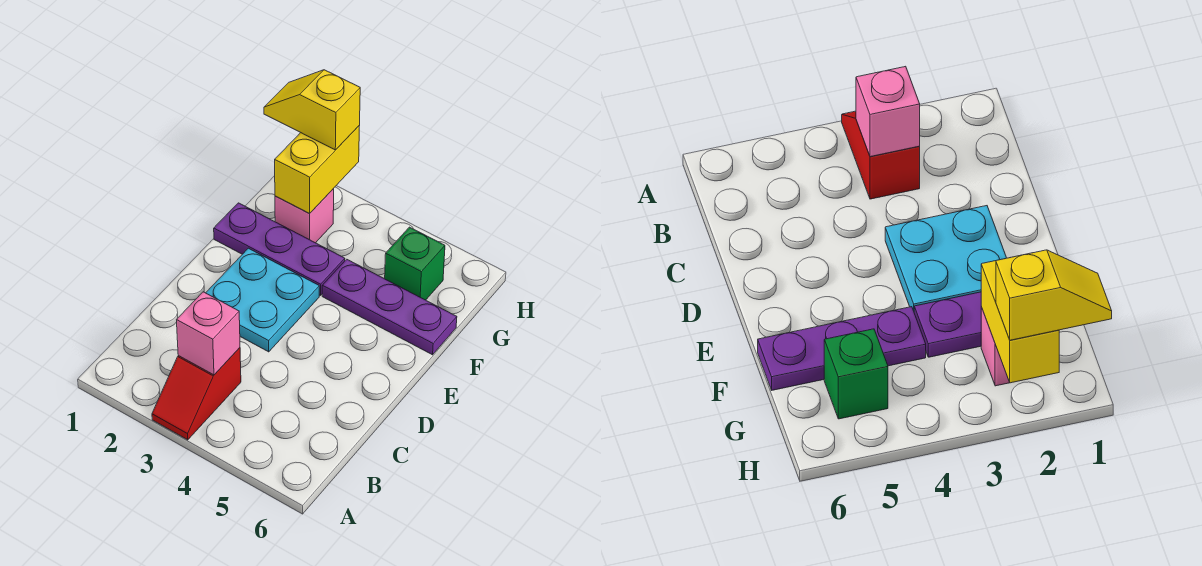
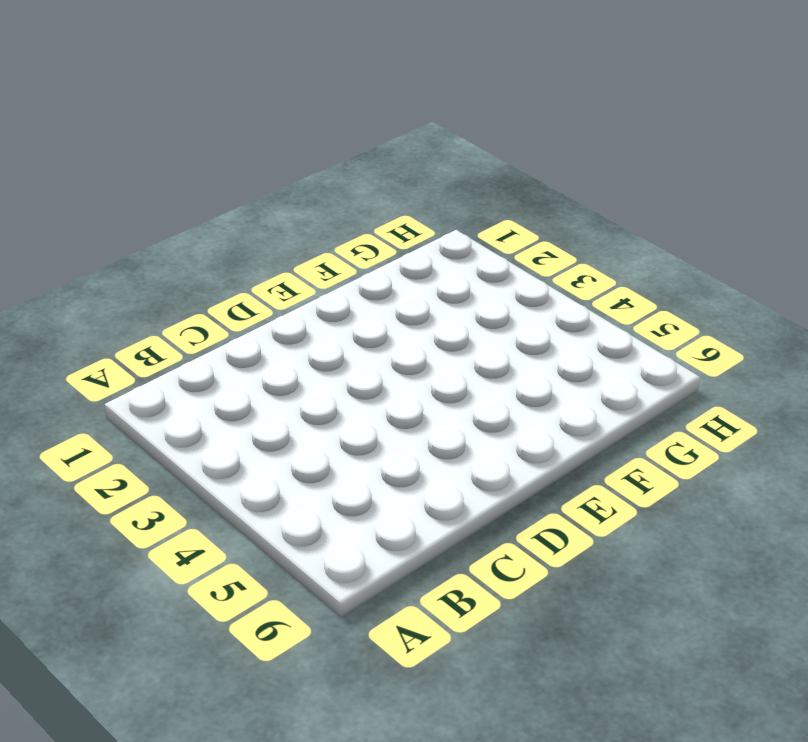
none -> red slope A3:B3 level 1 top B
none -> cyan plate D2:E3 level 1

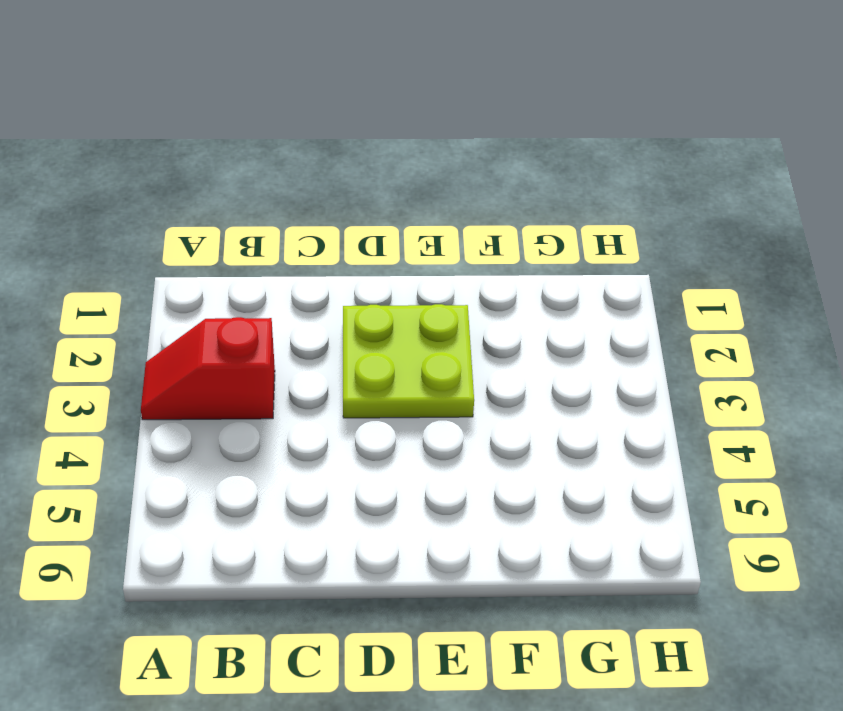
lime plate D2:E3 level 1 -> cyan plate D2:E3 level 1
none -> purple plate F1:F3 level 1
none -> purple plate F4:F6 level 1

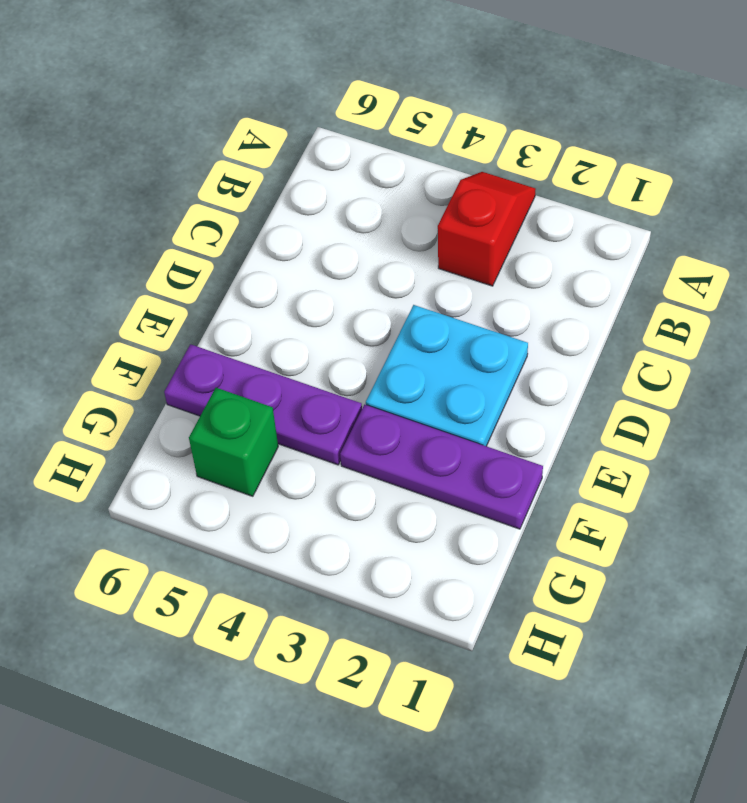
none -> pink brick G2 level 1
none -> pink brick B3 level 2

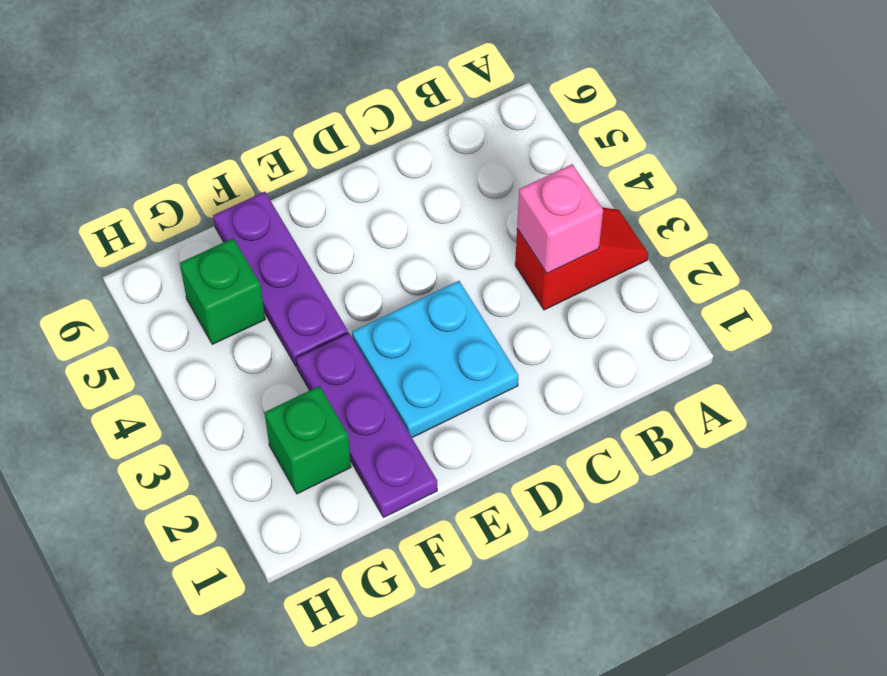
green brick G2 level 1 -> pink brick G2 level 1
none -> yellow brick G2:H2 level 2
none -> yellow slope H1:H2 level 3 top 2

